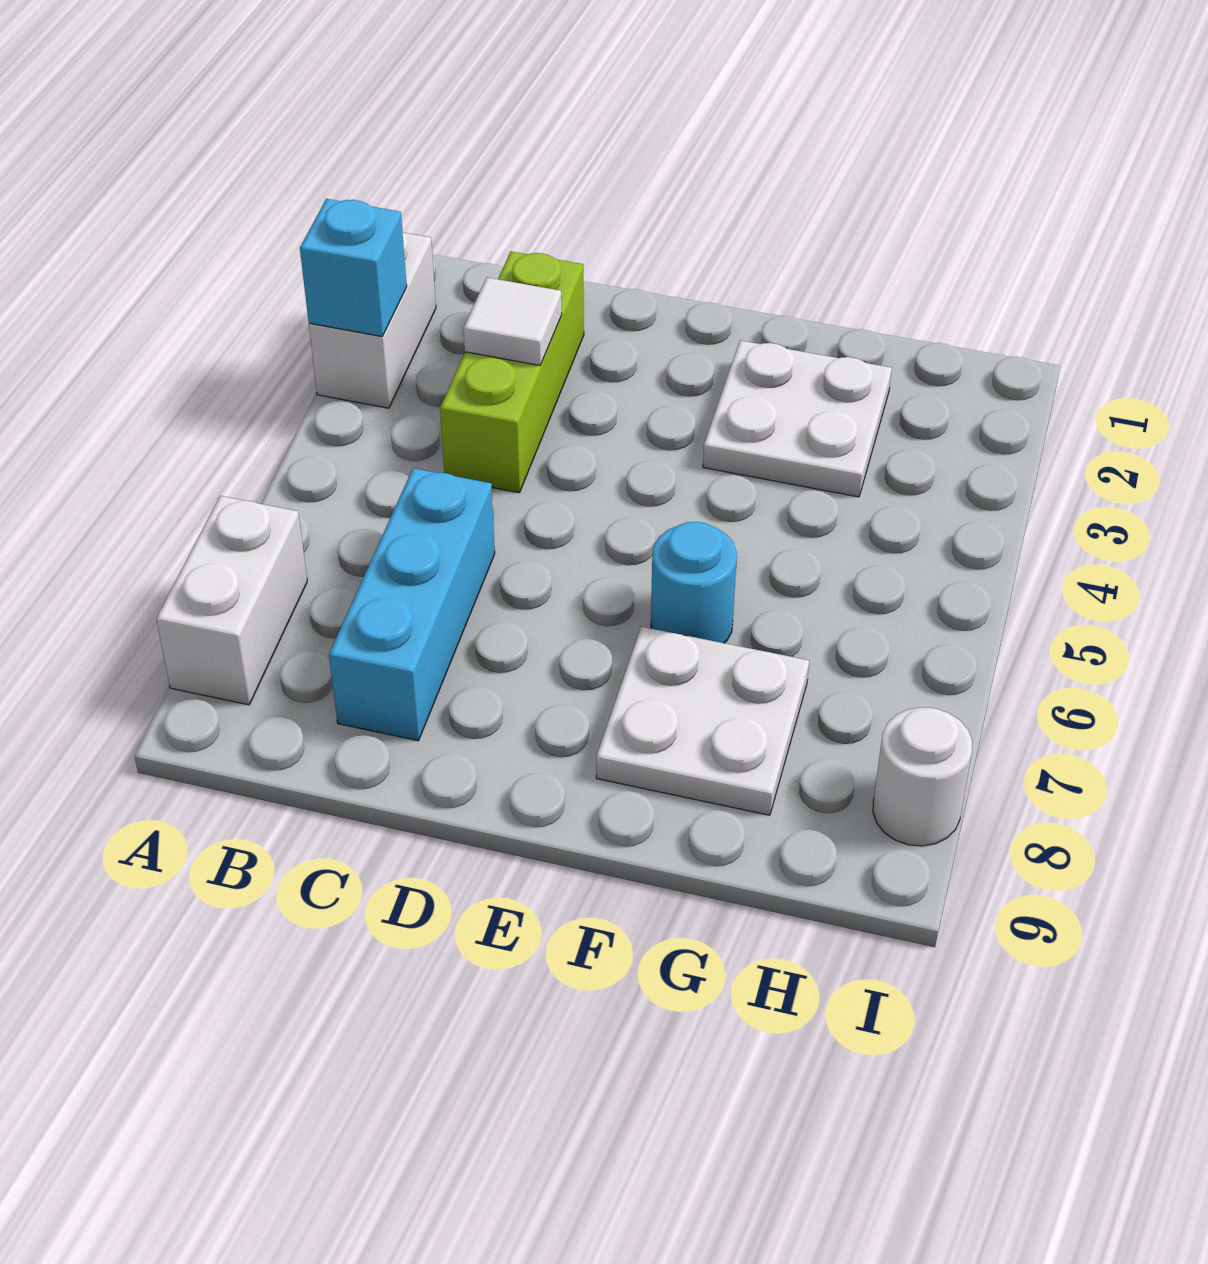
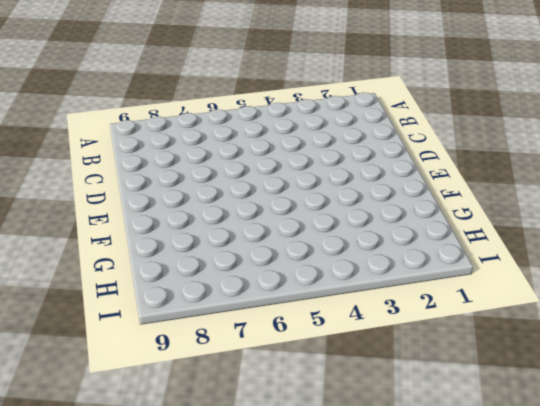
none -> white brick A2:A3 level 1
none -> white brick A7:A8 level 1

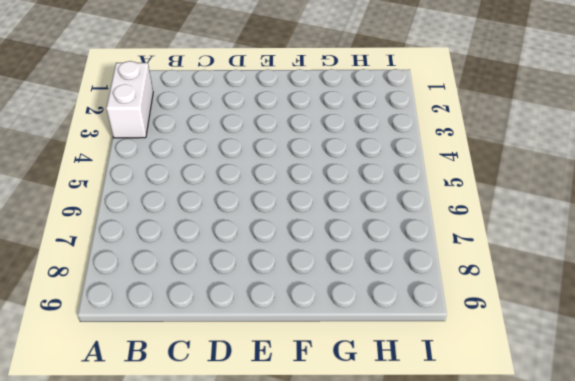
none -> white brick A7:A8 level 1
none -> lime brick C2:C4 level 1

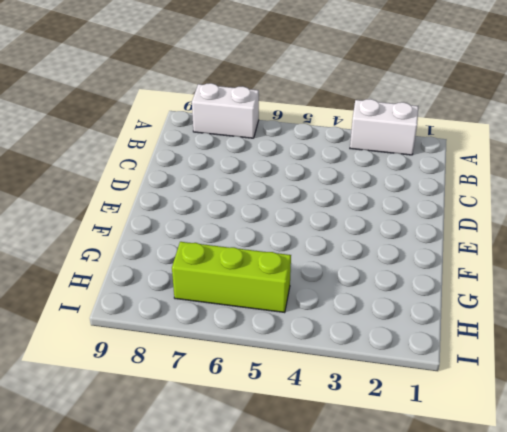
lime brick H5:H7 level 1 -> lime brick C2:C4 level 1
none -> cyan brick C6:C8 level 1
none -> white plate F2:G3 level 1

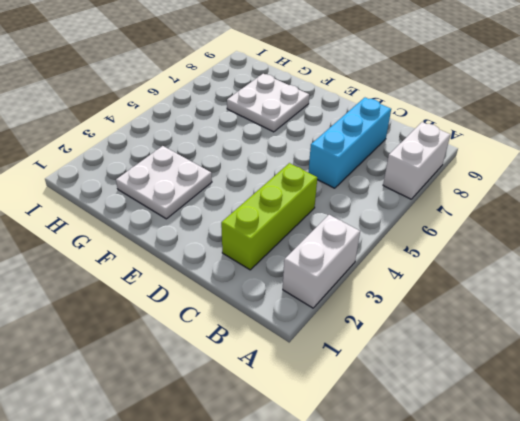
none -> cyan round brick F6 level 1
none -> white round brick I8 level 1

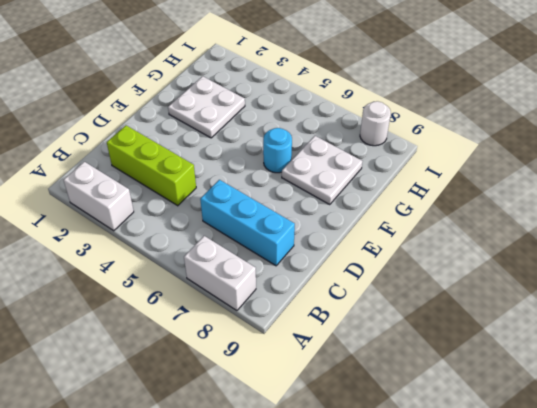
none -> cyan brick A3 level 2
none -> white tile C3 level 2

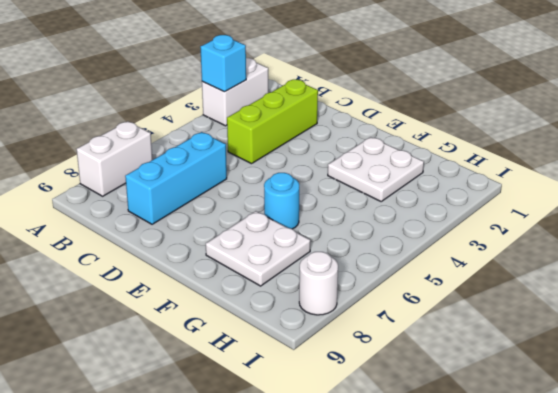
none -> white tile C3 level 2

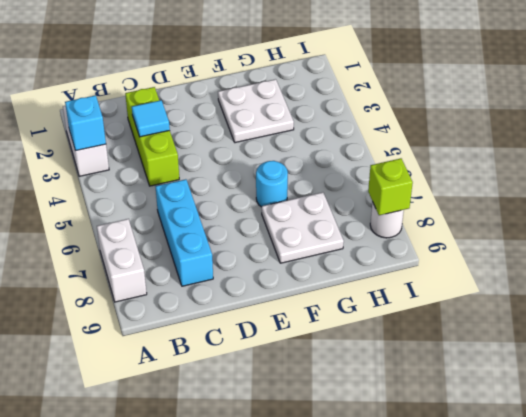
cyan tile C3 level 2 -> white tile C3 level 2
lime brick I8 level 2 -> none

